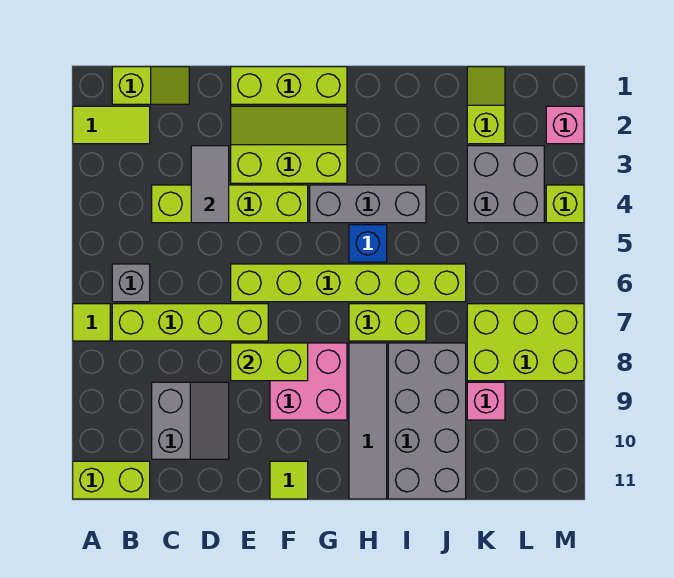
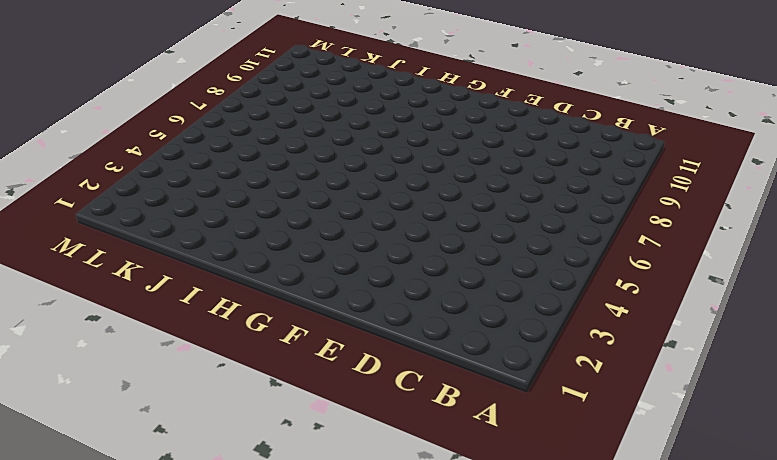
none -> lime tile A2:B2 level 1
none -> lime tile A7 level 1
none -> lime brick A11:B11 level 1

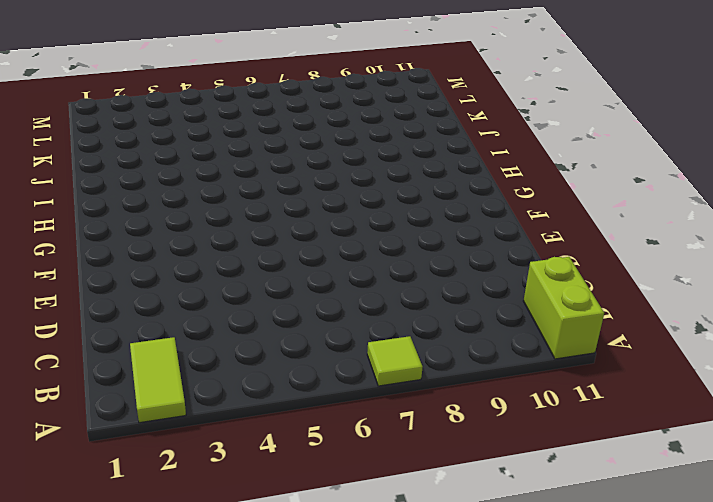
none -> lime slope B1:C1 level 1 top B
none -> grey brick B6 level 1
none -> lime brick B7:E7 level 1

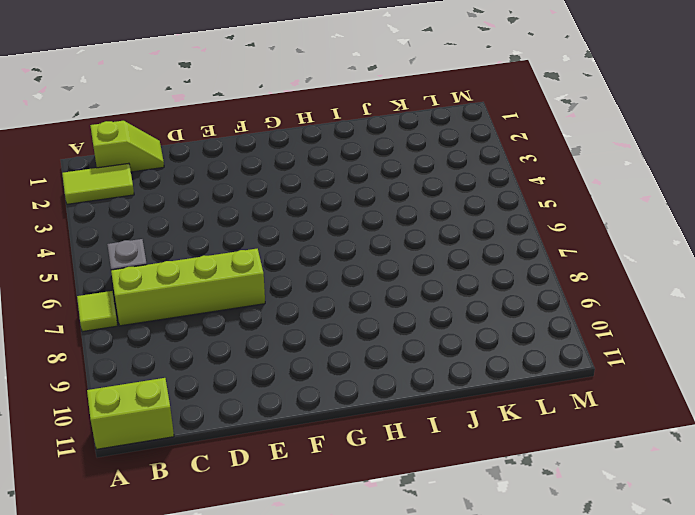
none -> lime brick C4:F4 level 1
none -> grey slope C9:D10 level 1 top C
none -> lime brick E1:G1 level 1

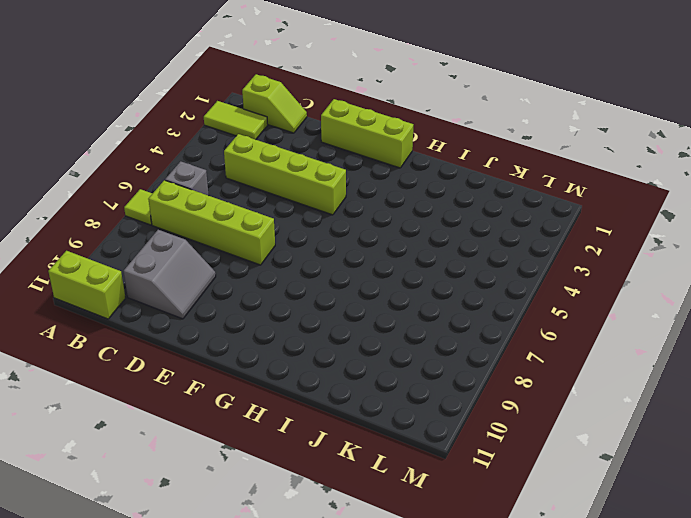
none -> lime slope E2:G3 level 1 top 3
none -> lime brick E6:J6 level 1
none -> pink brick F8:G9 level 1

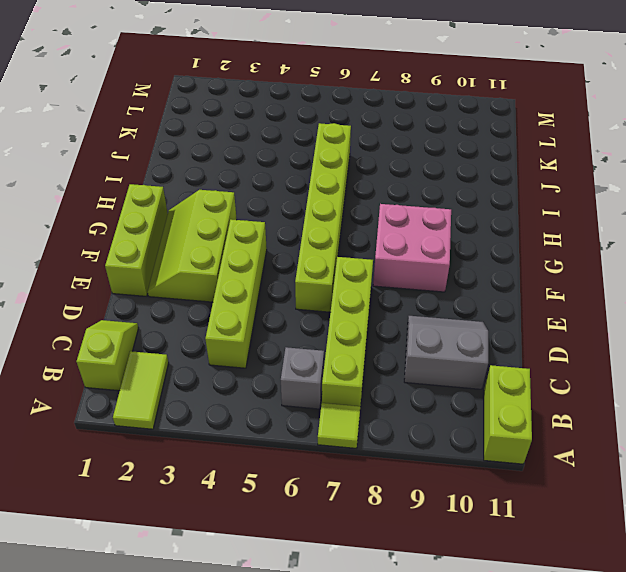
none -> lime tile F11 level 1
none -> grey brick G4:I4 level 1
none -> blue brick H5 level 1

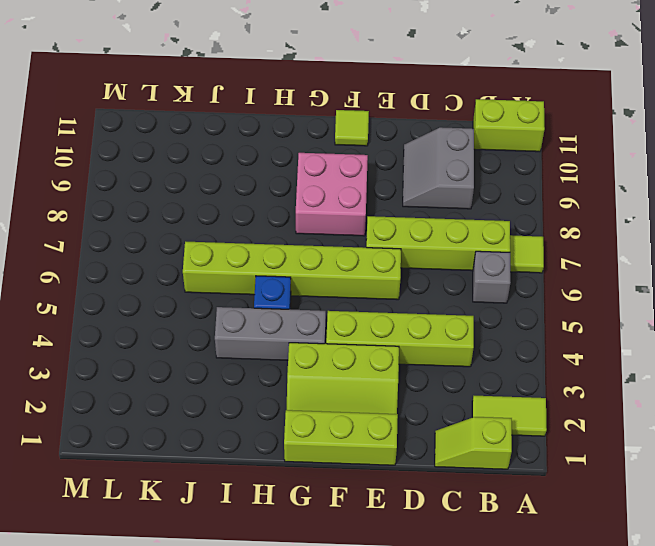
none -> lime brick H7:I7 level 1
none -> grey tile H8:H11 level 1
none -> grey brick I8:J11 level 1

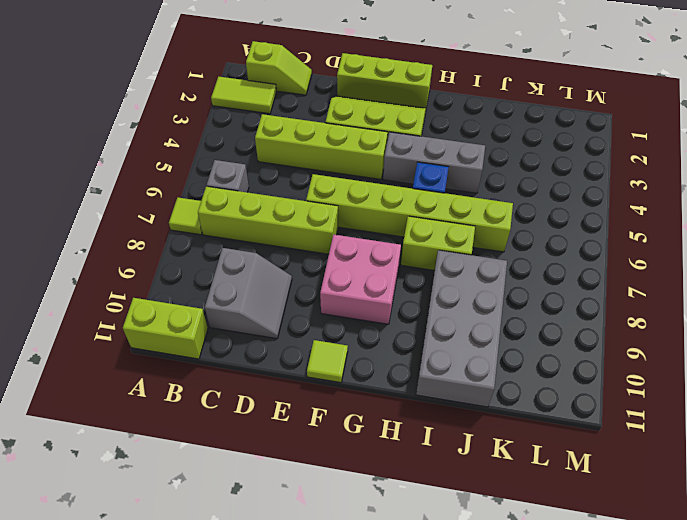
none -> grey tile H8:H11 level 1
none -> lime slope K1:K2 level 1 top 2
none -> grey brick K3:L4 level 1

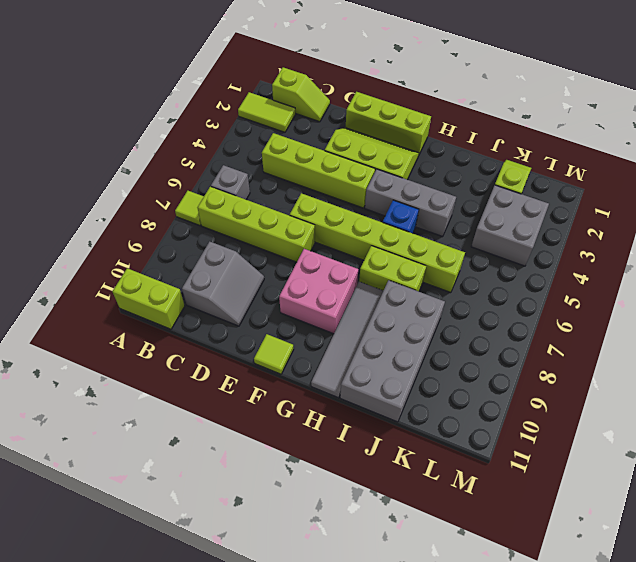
none -> lime brick K7:M8 level 1
none -> pink brick K9 level 1
none -> pink brick M2 level 1

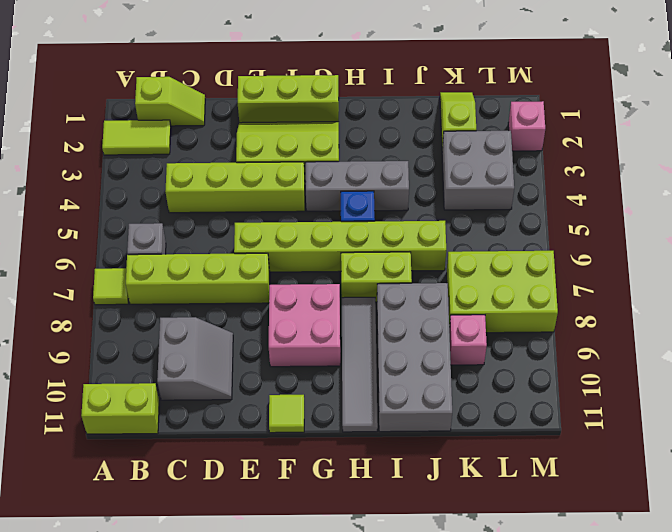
none -> lime brick M4 level 1
none -> grey tile D3:D4 level 2
none -> lime brick E8:F8 level 2

